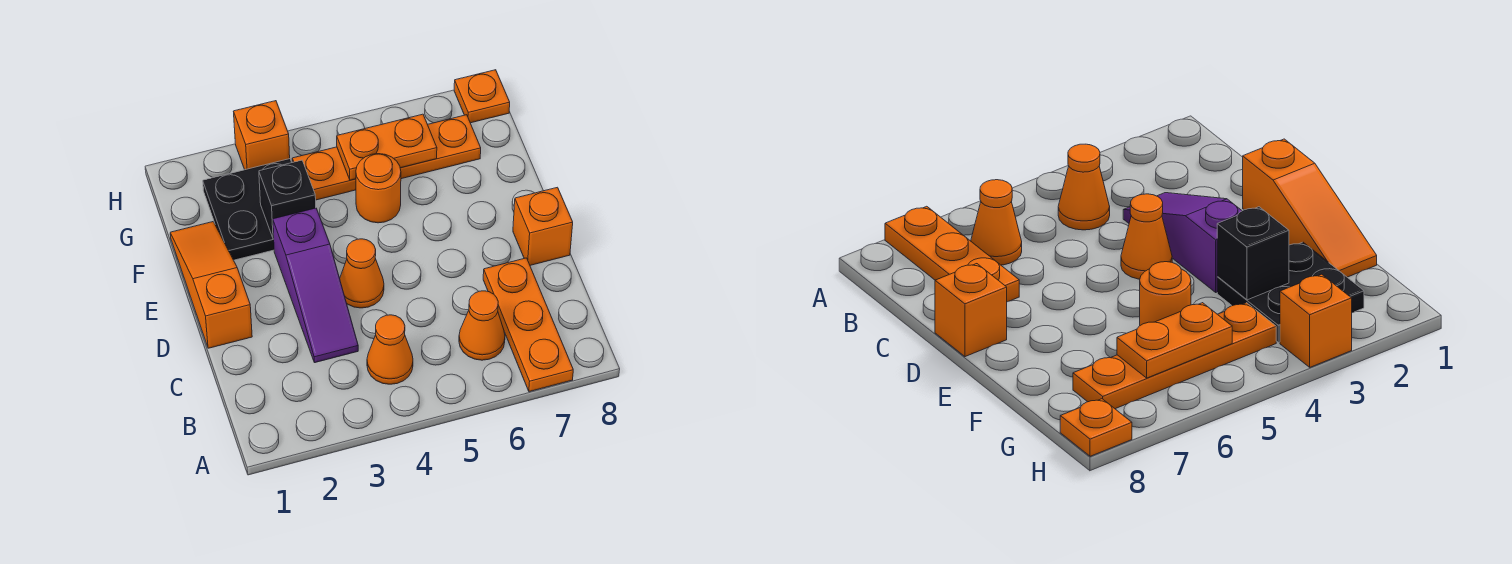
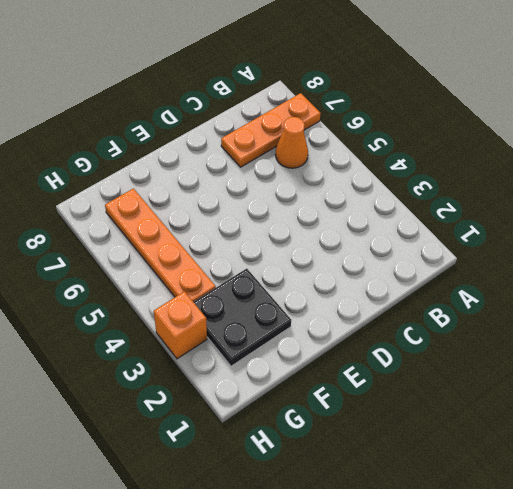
none -> orange cone B4 level 1
none -> purple slope C3:E3 level 1 top E
none -> orange slope D1:F1 level 1 top D

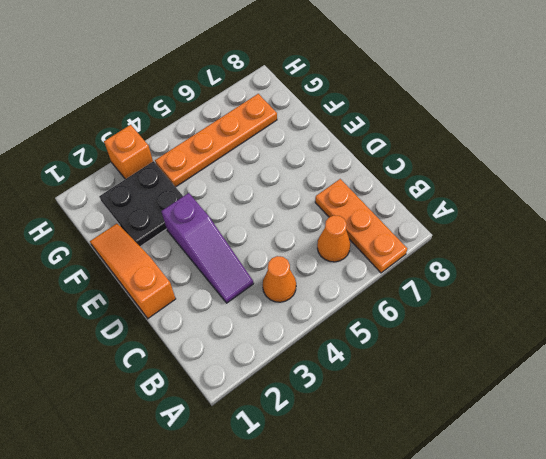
none -> orange cone D4 level 1
none -> orange brick D8 level 1
none -> orange round brick F5 level 1

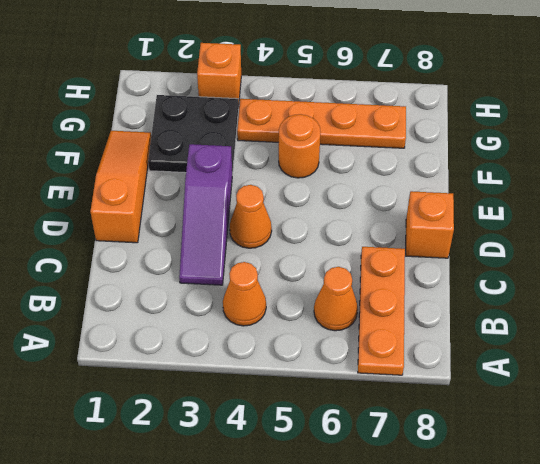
none -> orange plate H8 level 1
none -> black brick F3 level 2
none -> orange plate G5:G6 level 2

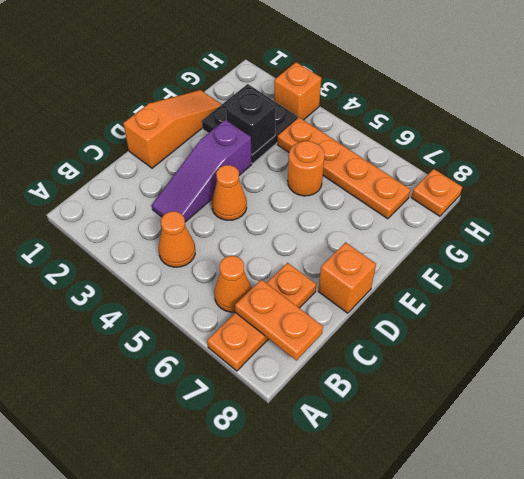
orange plate B7:B8 level 2 -> orange plate G5:G6 level 2

